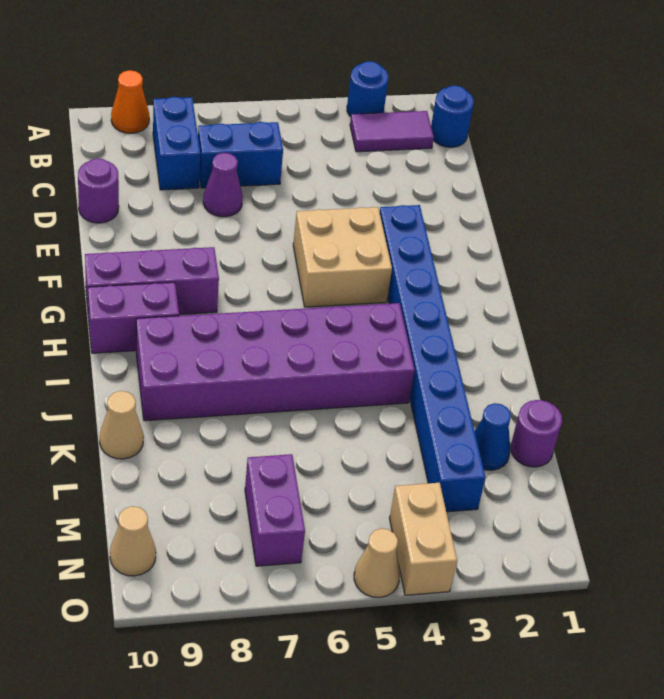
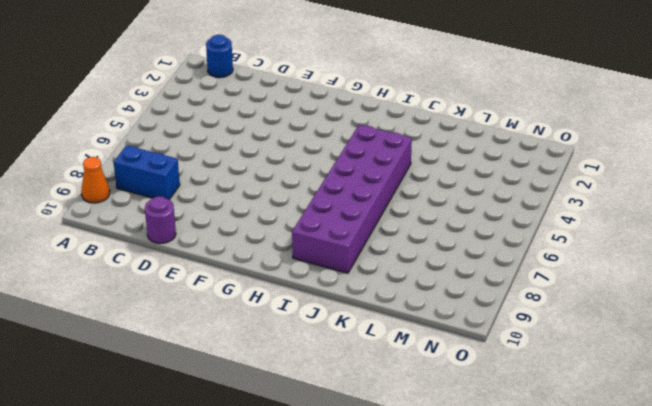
none -> blue round brick A3 level 1
none -> purple tile B2:B3 level 1
none -> blue brick C6:C7 level 1

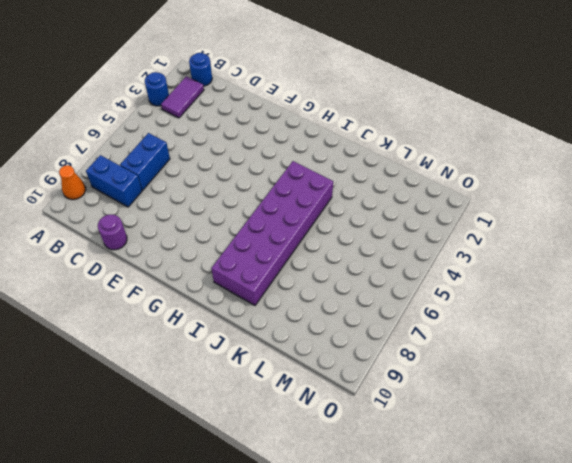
none -> purple cone D7 level 1
none -> blue brick F3:M3 level 1
none -> tan brick F4:G5 level 1

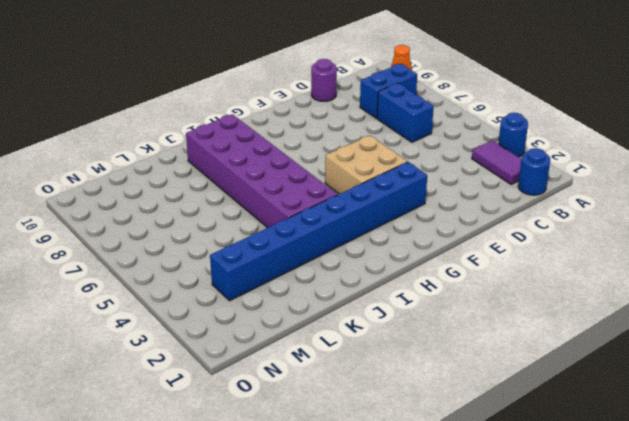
none -> purple cone D7 level 1
none -> purple brick G8:G10 level 1
none -> purple brick H9:H10 level 1

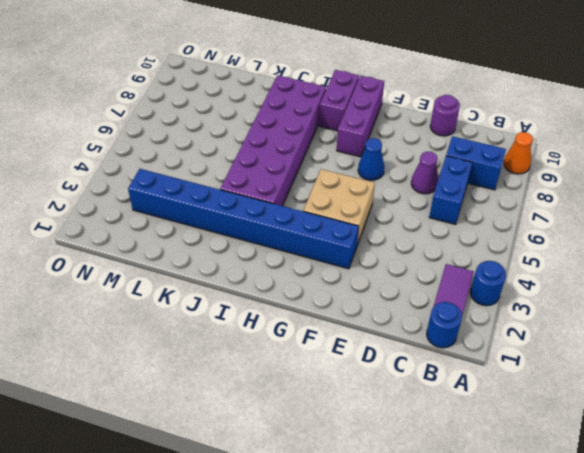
blue cone F7 level 1 -> blue cone L2 level 1
none -> tan cone K10 level 1
none -> purple round brick L1 level 1
none -> purple brick M7:N7 level 1

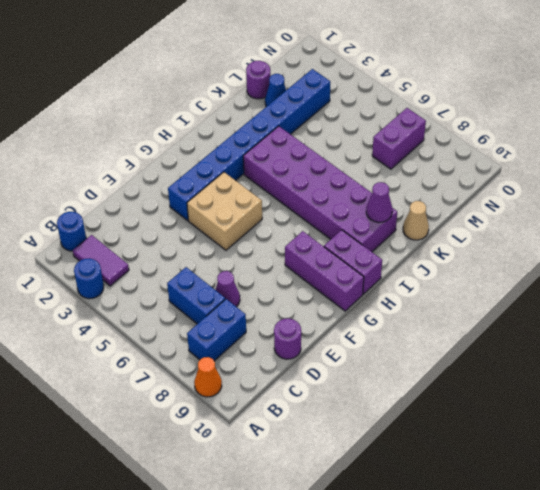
purple cone J9 level 2 -> none
none -> tan brick N4:O4 level 1
none -> tan cone N10 level 1
none -> tan cone O5 level 1

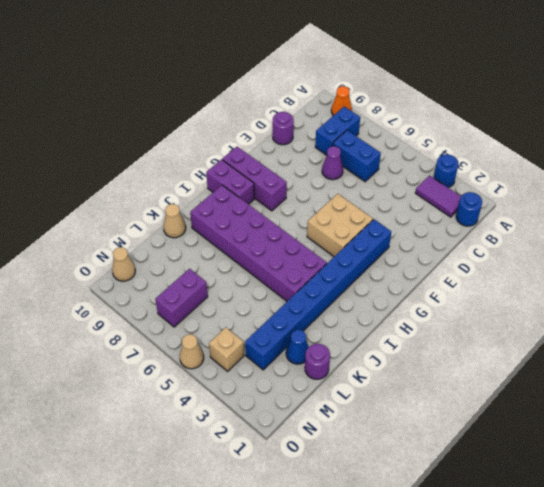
tan brick N4 level 1 -> tan brick N4:O4 level 1

